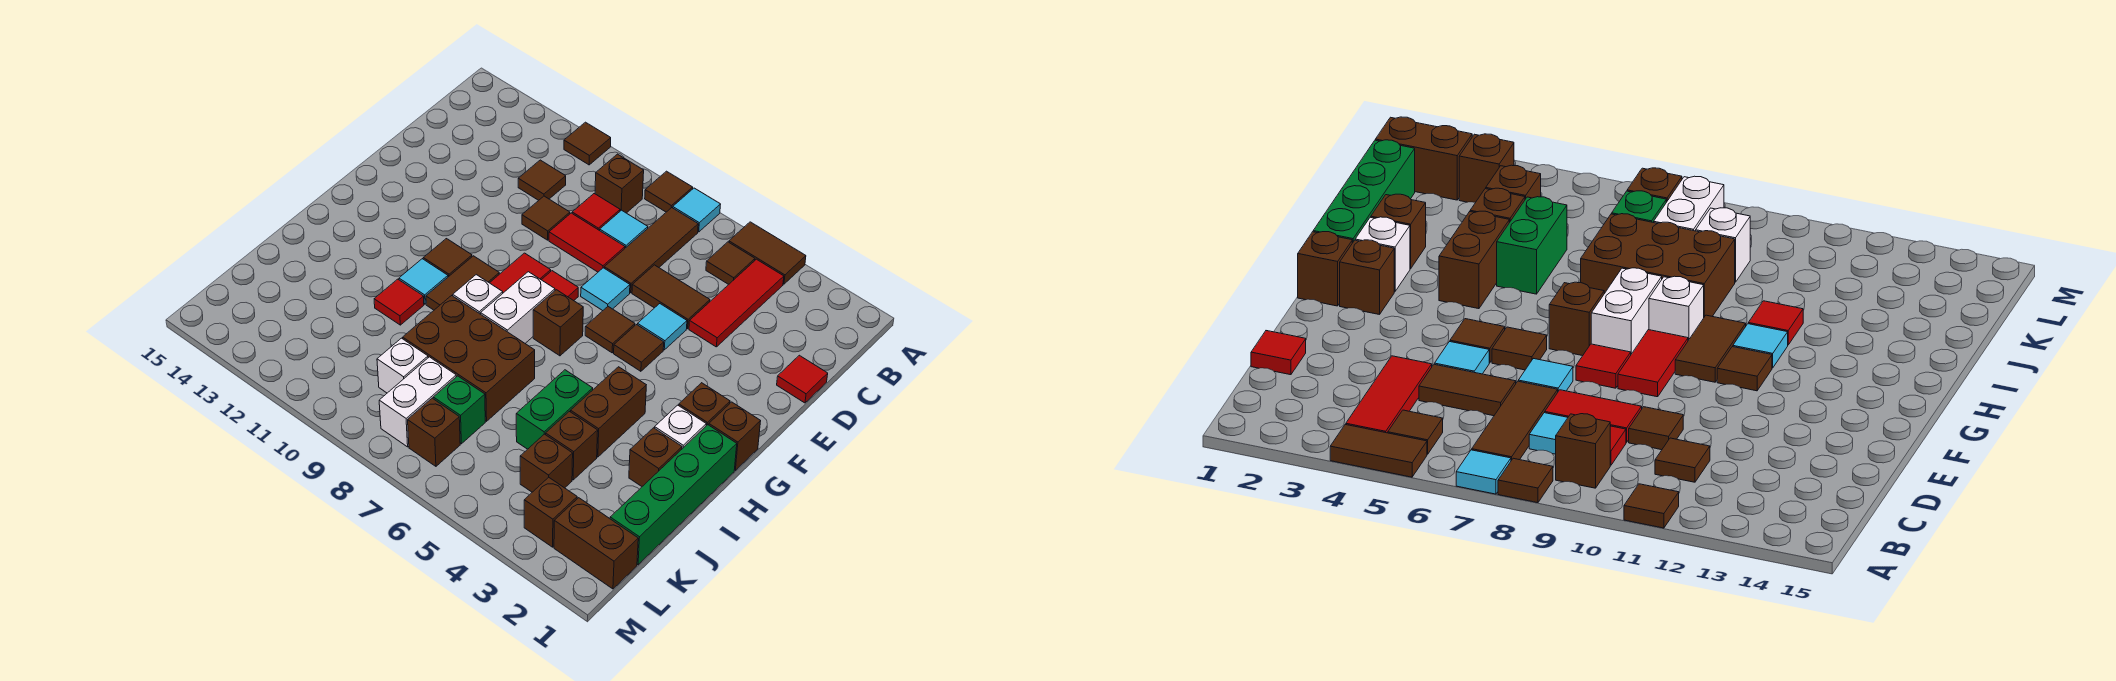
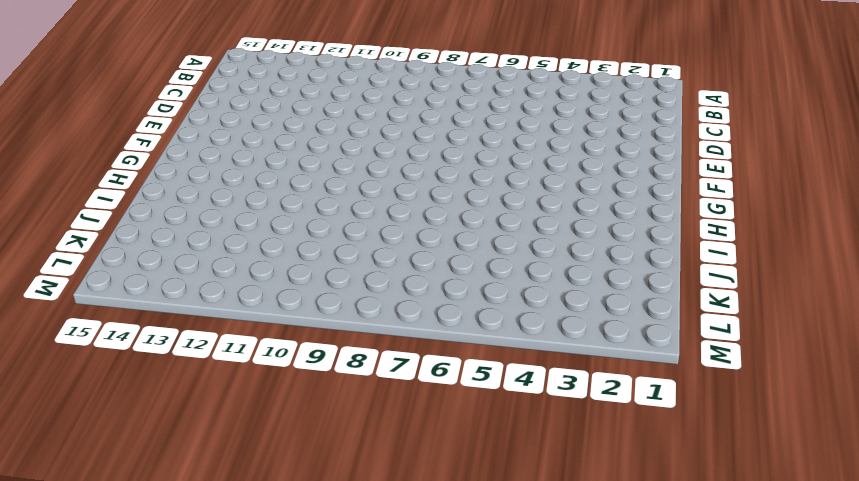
none -> brown tile A4:A5 level 1
none -> cyan tile A7 level 1
none -> brown tile A8 level 1
none -> brown tile A11 level 1

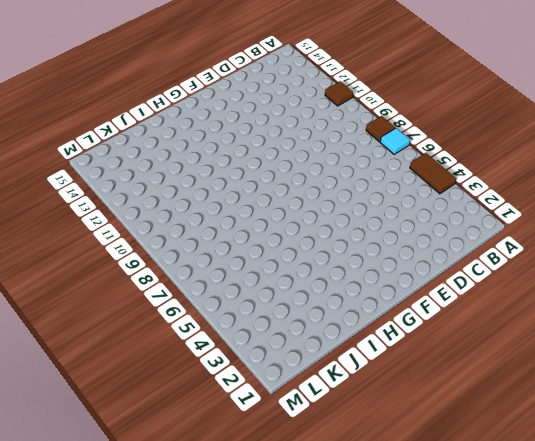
none -> red tile B4:D4 level 1
none -> brown tile B5 level 1
none -> brown tile B7:D7 level 1
none -> brown brick B9 level 1

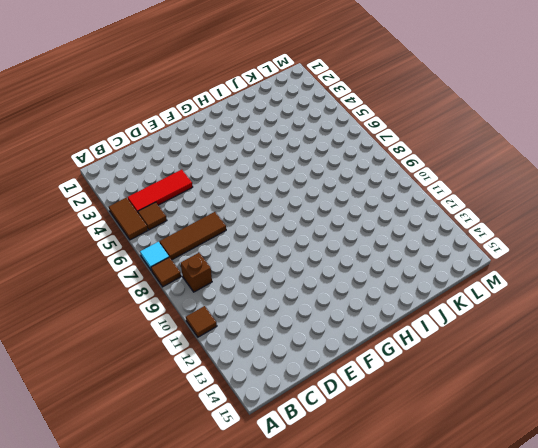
none -> cyan tile C8 level 1
none -> red tile C9 level 1
none -> brown tile C11 level 1
none -> red tile D1 level 1

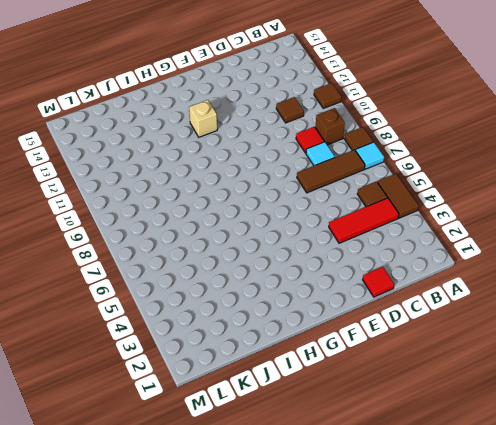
tan brick G12 level 1 -> none
none -> brown tile D5:D6 level 1
none -> red tile D8:D9 level 1
none -> brown tile D10 level 1
none -> cyan tile E5 level 1

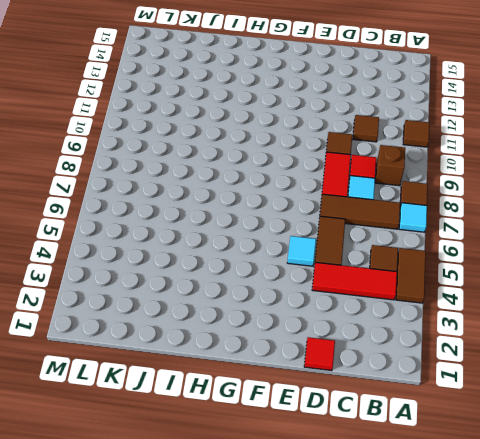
none -> cyan tile E7 level 1
none -> brown tile F5 level 1
none -> brown tile F6 level 1
none -> red tile F8 level 1

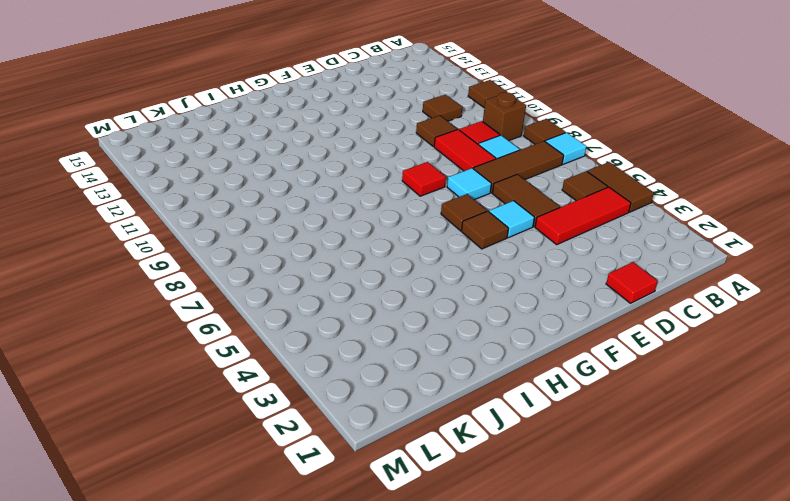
none -> red tile F9:G9 level 1
none -> brown brick G1 level 1
none -> brown brick G2 level 1
none -> brown brick G7 level 1

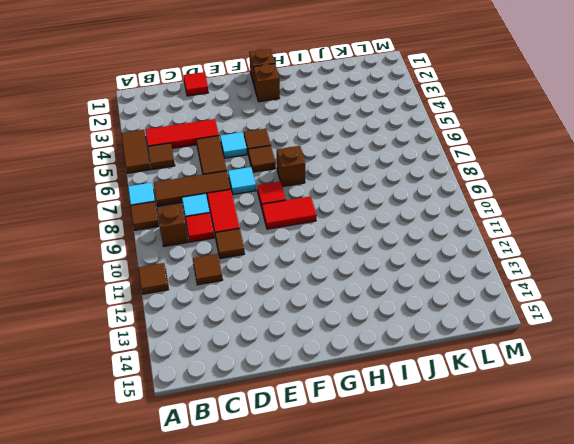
none -> white brick G8:H8 level 1
none -> brown tile G10:H10 level 1
none -> brown tile G11 level 1
none -> green brick H1:K1 level 1

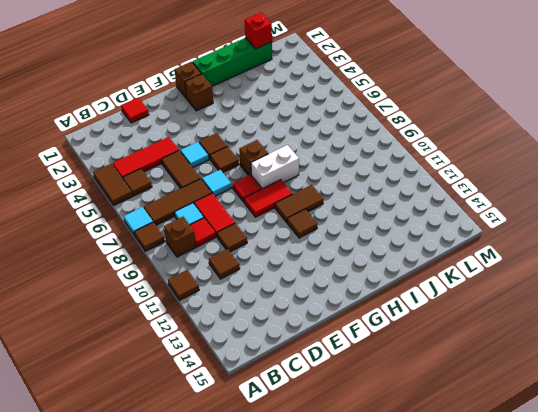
red brick K1 level 2 -> none
none -> white brick H2 level 1
none -> brown brick H4:I4 level 1
none -> white brick H9 level 1
none -> cyan tile H11 level 1

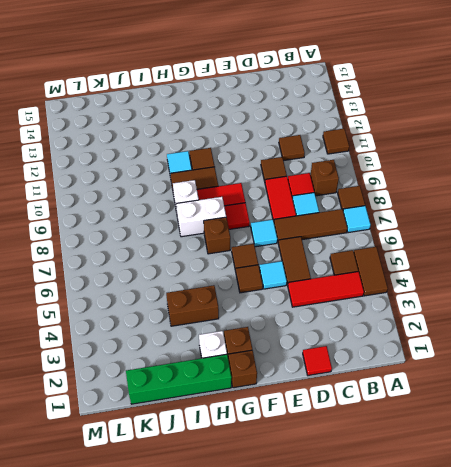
none -> brown brick I2 level 1
none -> green brick I5:J5 level 1
none -> brown brick I7:J9 level 1
none -> red tile I11 level 1

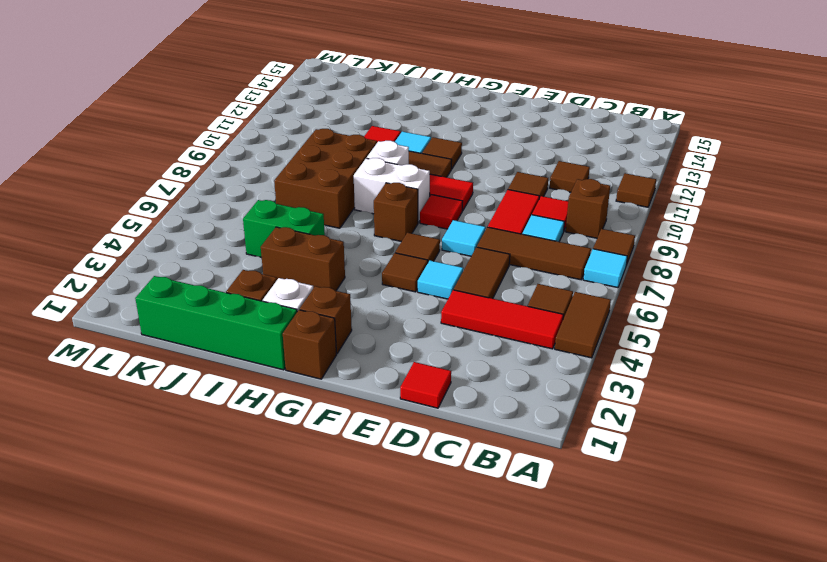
none -> brown brick J4 level 1
none -> brown brick K4 level 1
none -> green brick K7 level 1
none -> white brick K8:L8 level 1

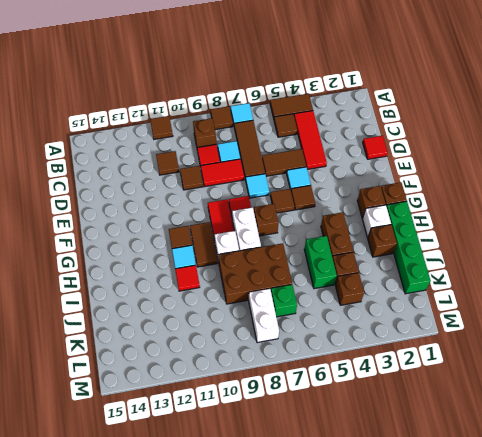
none -> white brick K9 level 1
none -> brown brick L1:L2 level 1
none -> brown brick L3 level 1
none -> brown brick L7 level 1

